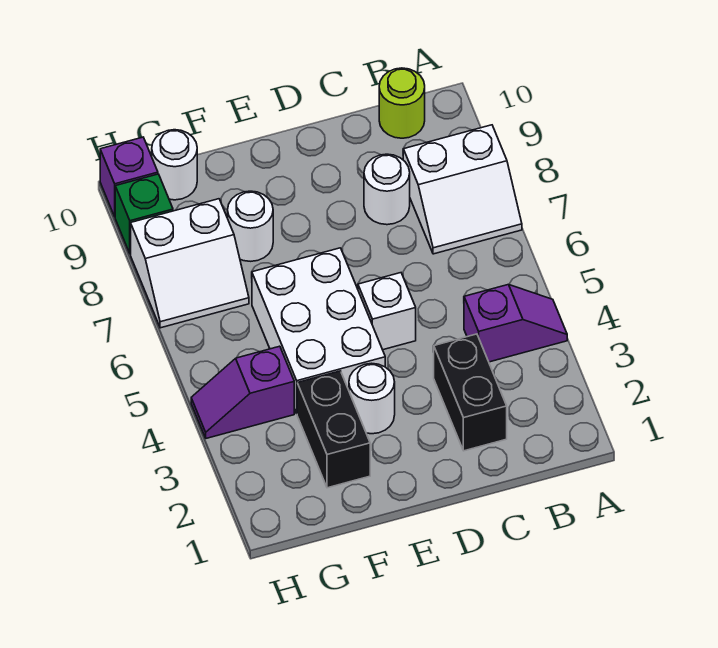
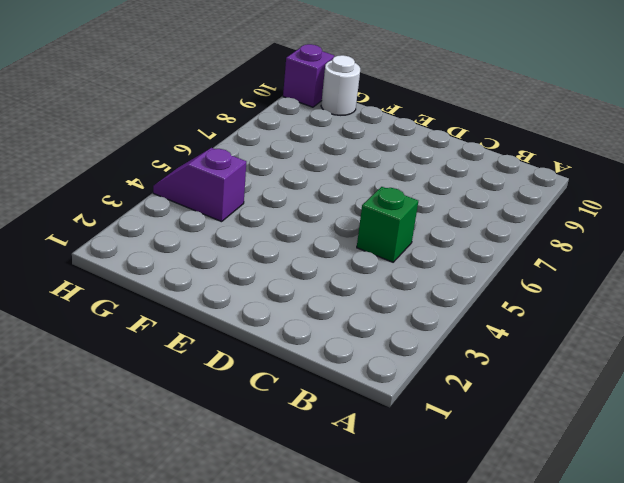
green brick C5 level 1 -> green brick H9 level 1
none -> purple slope A4:B4 level 1 top B
none -> white slope A7:B8 level 1 top 8
none -> lime round brick B10 level 1

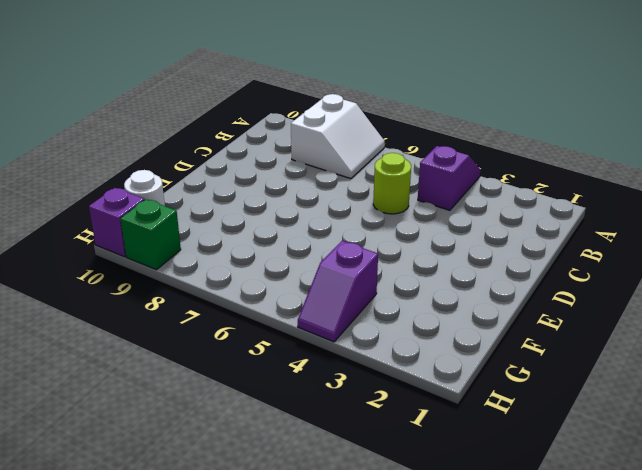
lime round brick C5 level 1 -> lime round brick B10 level 1
none -> black brick C2:C3 level 1
none -> white round brick C8 level 1
none -> white brick D5 level 1

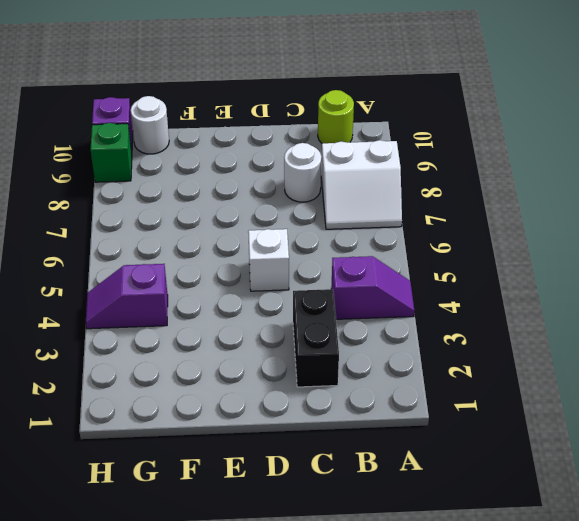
none -> white round brick E3 level 1
none -> white brick E4:F6 level 1
none -> black brick F2:F3 level 1

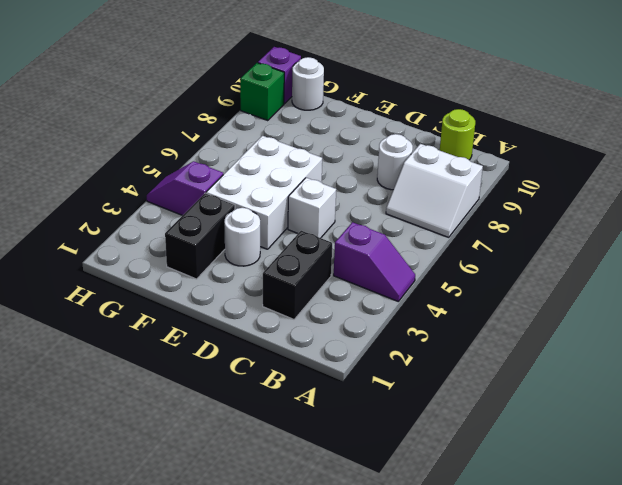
none -> white round brick F8 level 1
none -> white slope G7:H8 level 1 top 8

